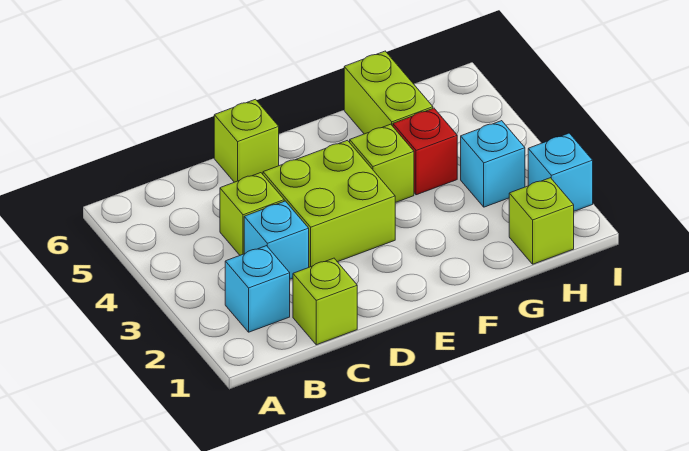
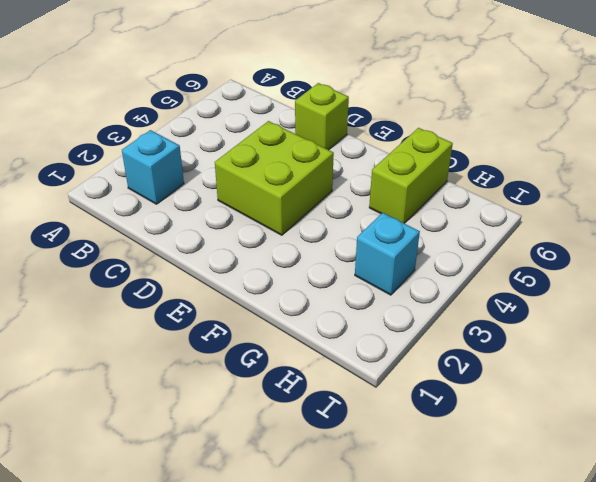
none -> lime brick C1 level 1
none -> cyan brick C3 level 1
none -> lime brick C4 level 1

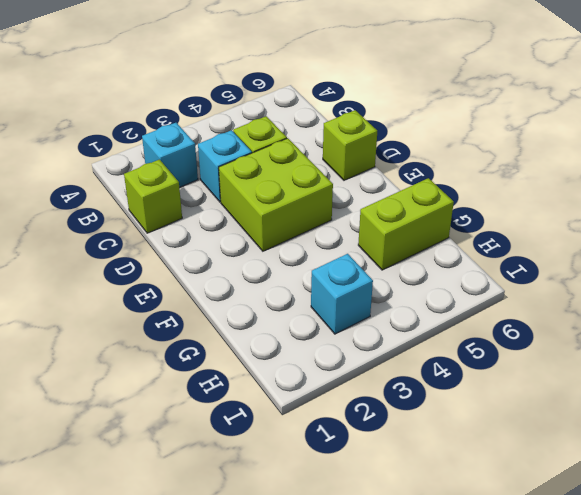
none -> lime brick F4 level 1
none -> red brick G4 level 1
none -> lime brick H1 level 1

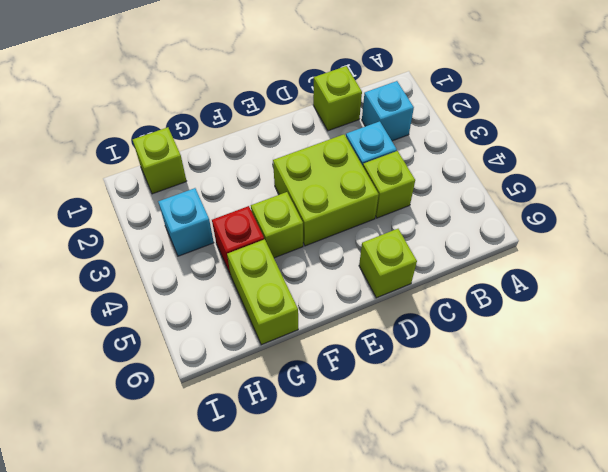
none -> cyan brick I2 level 1

